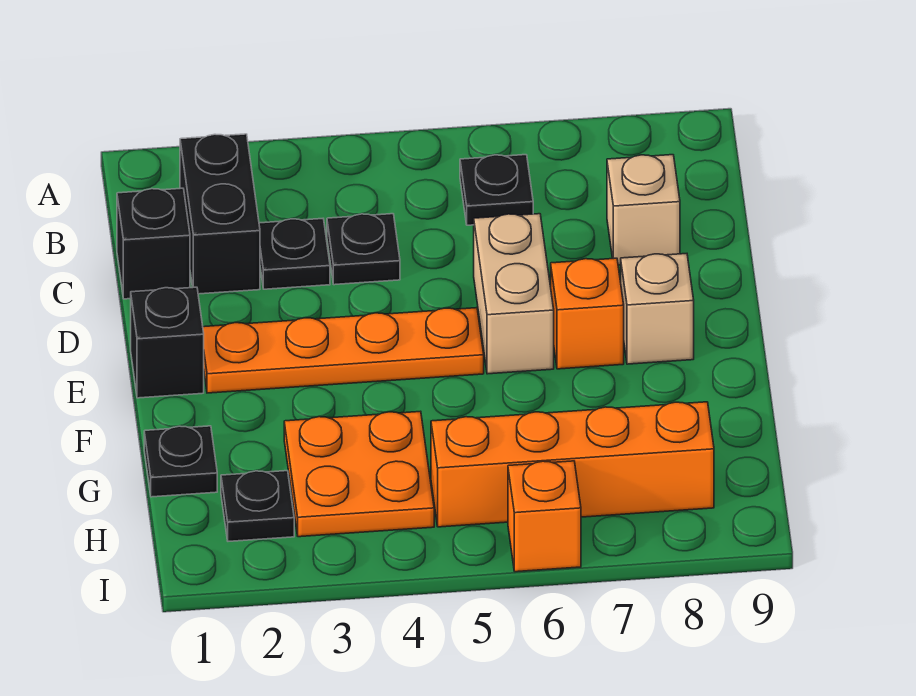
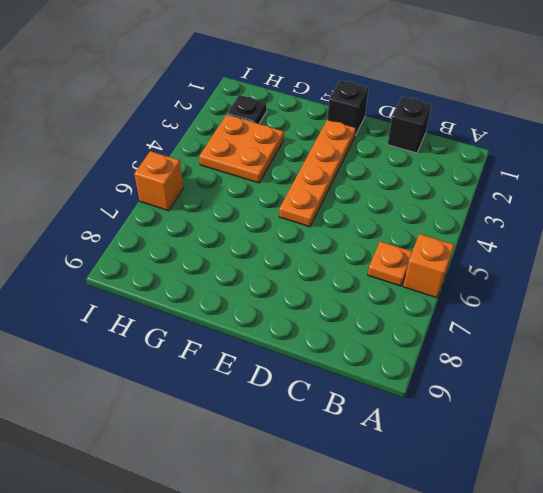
orange brick A6 level 1 -> orange brick E7 level 1
orange plate B6 level 1 -> black plate B6 level 1
none -> black brick B2:C2 level 1
none -> black plate C3 level 1
none -> black plate C4 level 1

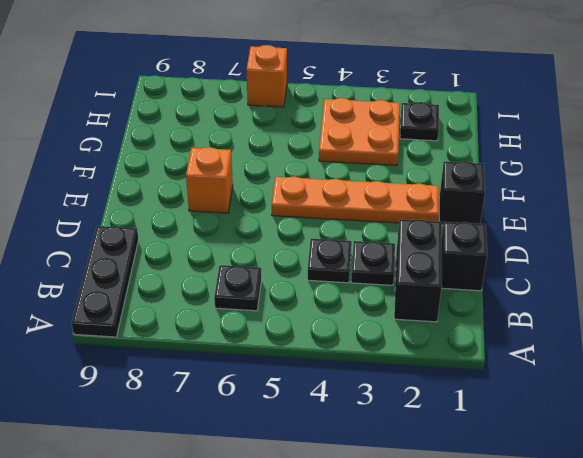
black plate A9:C9 level 1 -> none
none -> tan brick C8 level 1
none -> tan brick D6:E6 level 1
none -> tan brick E8 level 1

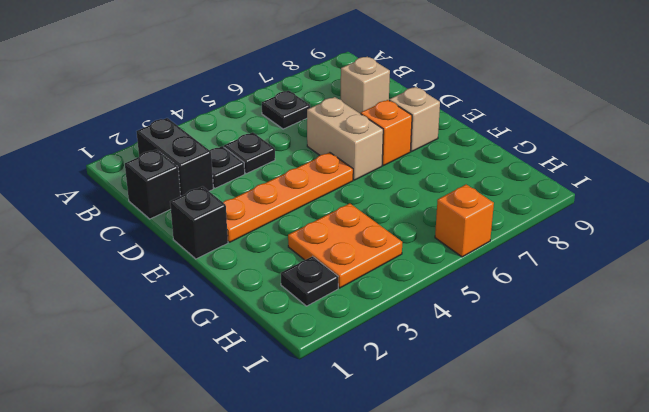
none -> black plate G1 level 1
none -> orange brick H5:H8 level 1

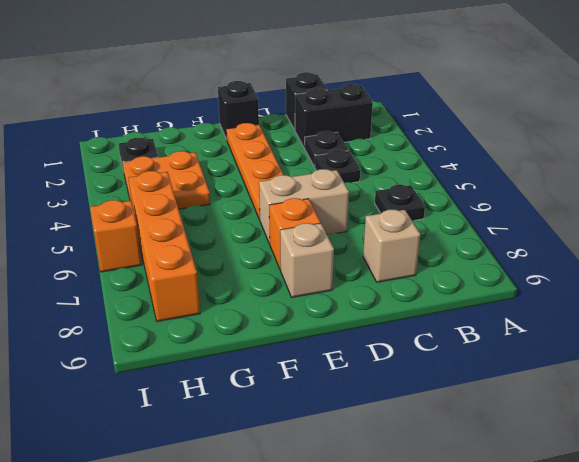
none -> black plate G1 level 1

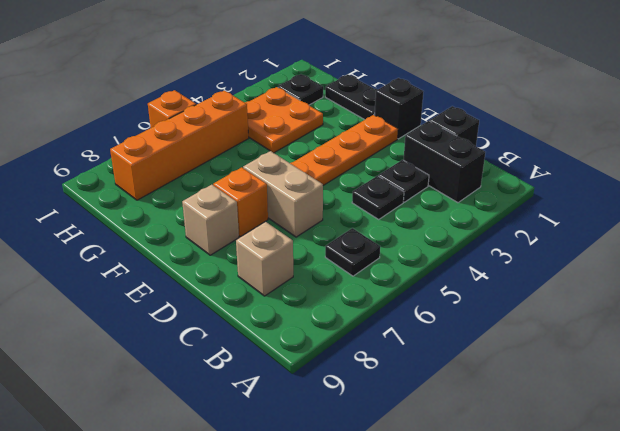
black plate F1:G1 level 1 -> black plate G1 level 1

